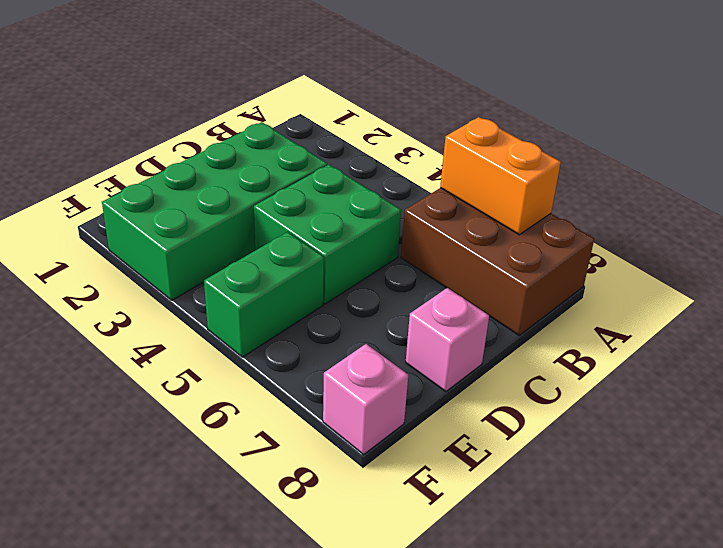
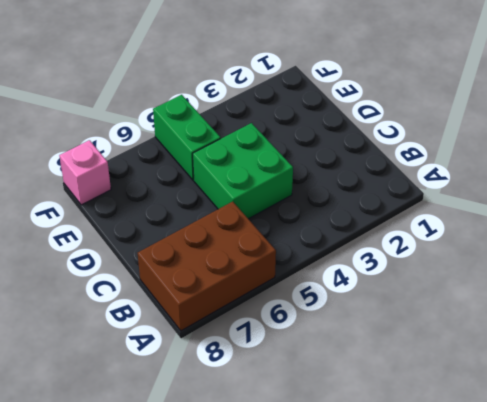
none -> green brick C2:F3 level 1
none -> pink brick D8 level 1

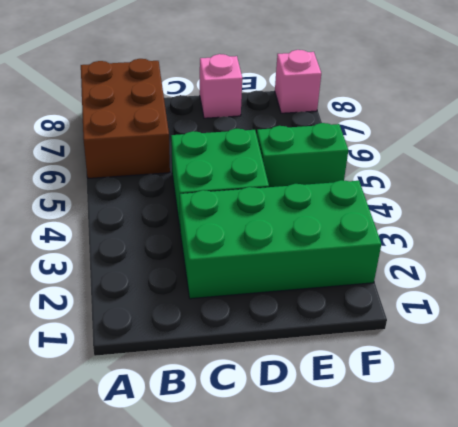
none -> orange brick A6:A7 level 2

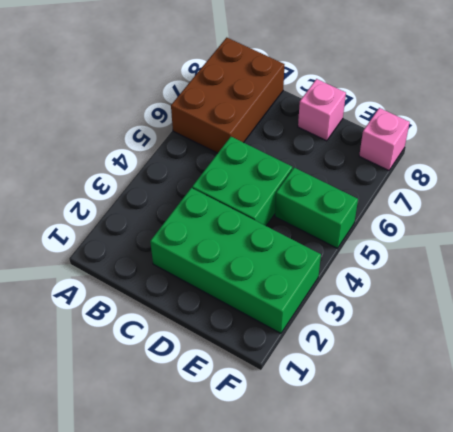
none -> orange brick A6:A7 level 2

